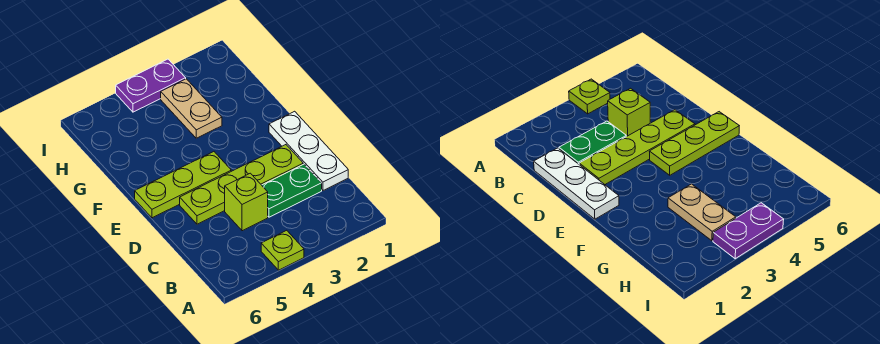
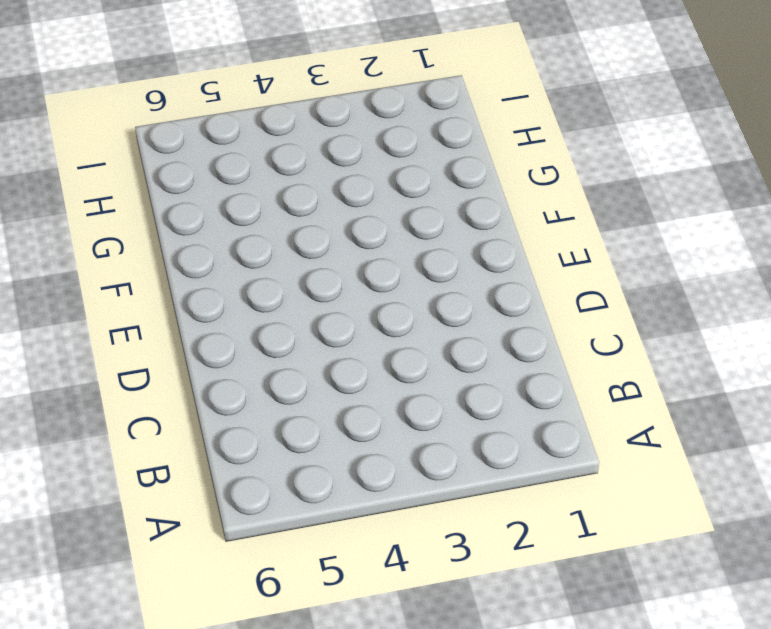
none -> lime plate A4 level 1
none -> white plate C1:E1 level 1

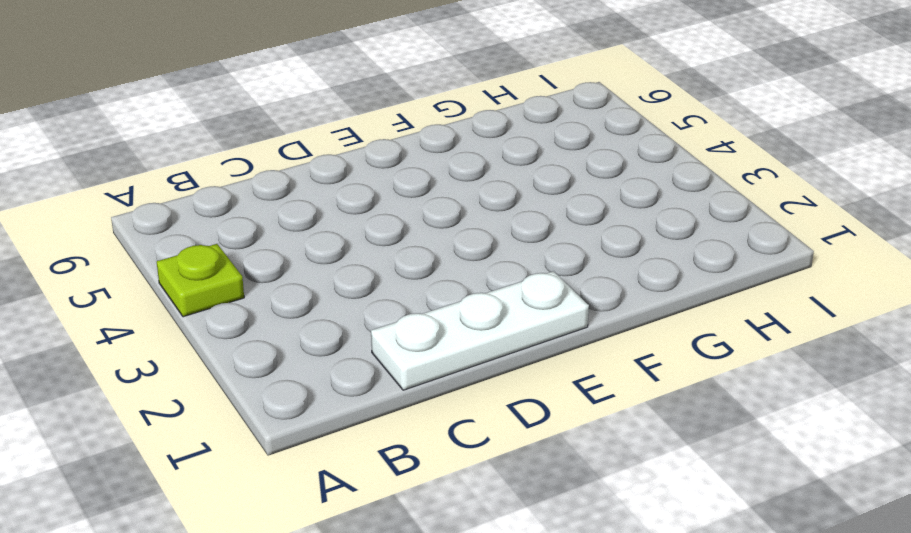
none -> green plate C2:C3 level 1
none -> lime brick C4 level 1

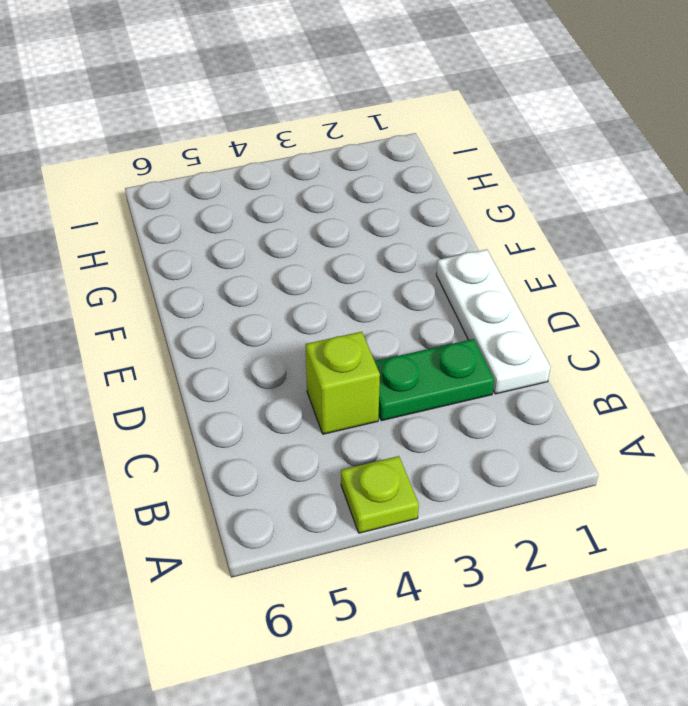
none -> lime plate D2:D5 level 1
none -> lime plate E4:E6 level 1

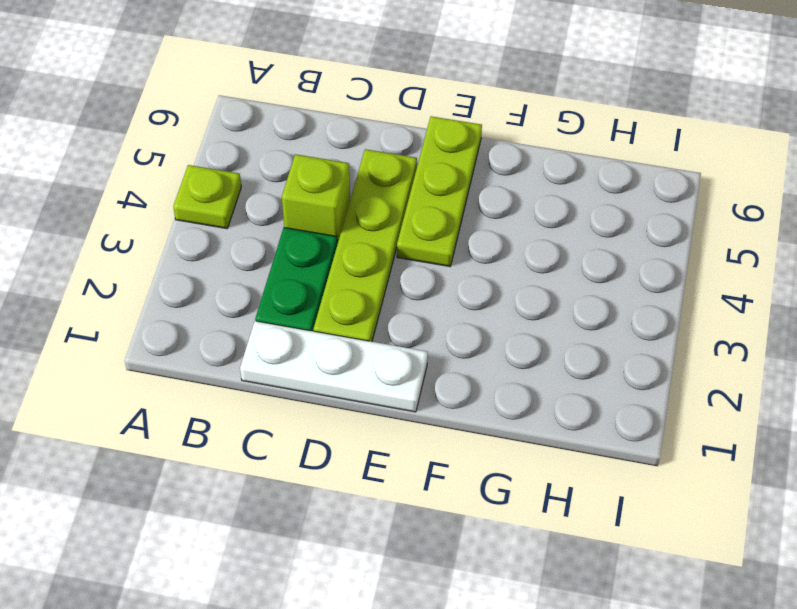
none -> tan plate G3:H3 level 1
none -> purple plate I3:I4 level 1

